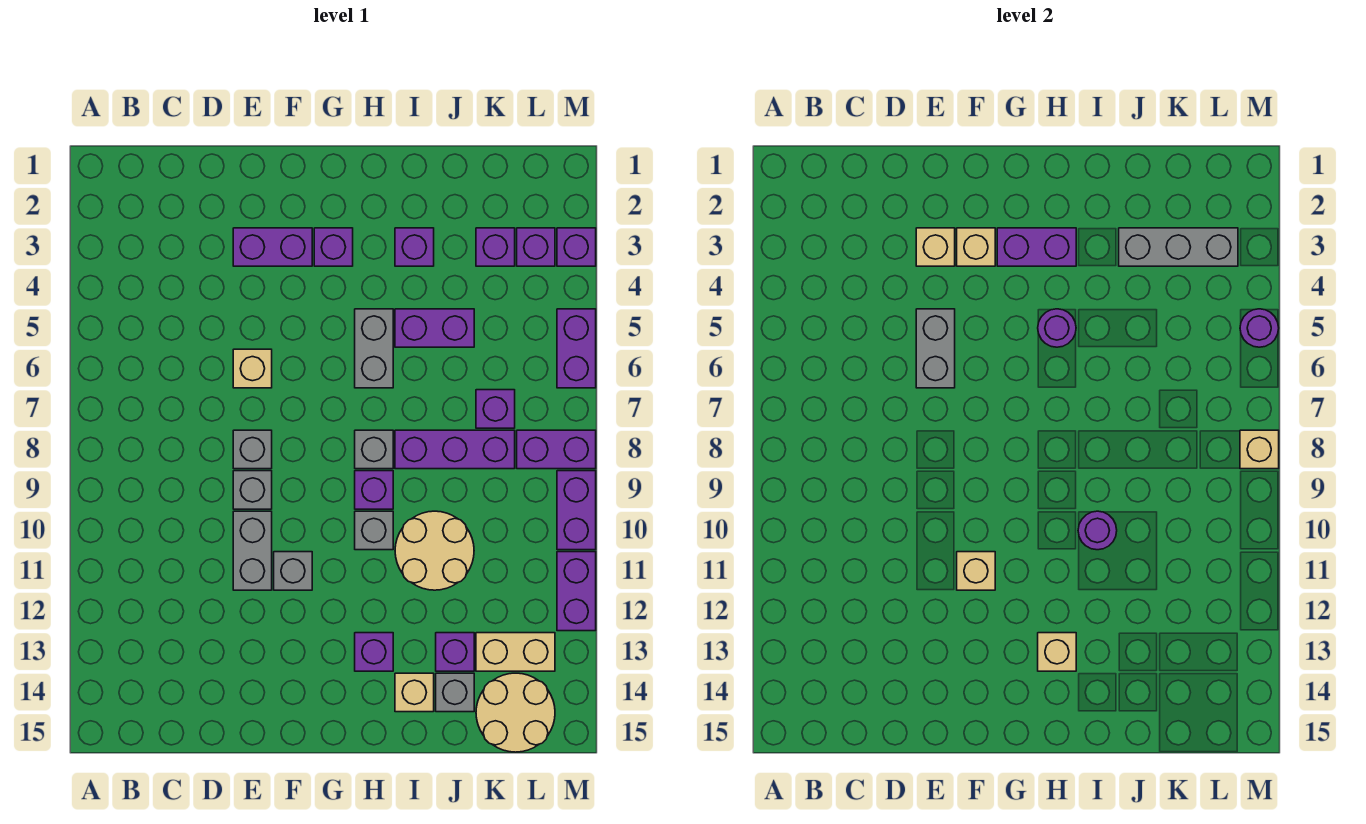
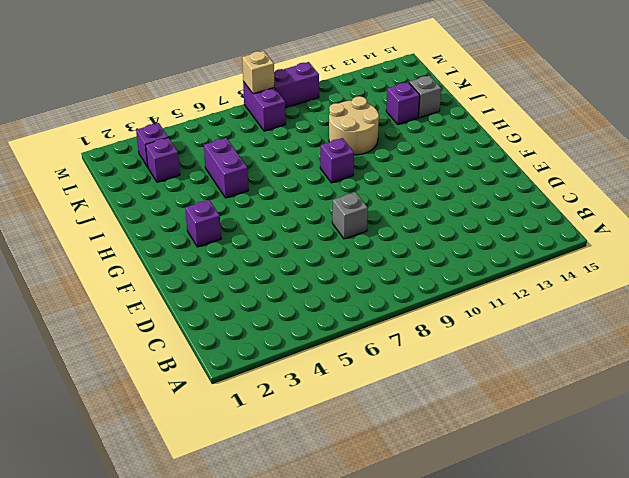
none -> purple brick E3:F3 level 1
none -> tan brick E6 level 1
none -> grey brick E9 level 1
none -> grey brick E10:E11 level 1

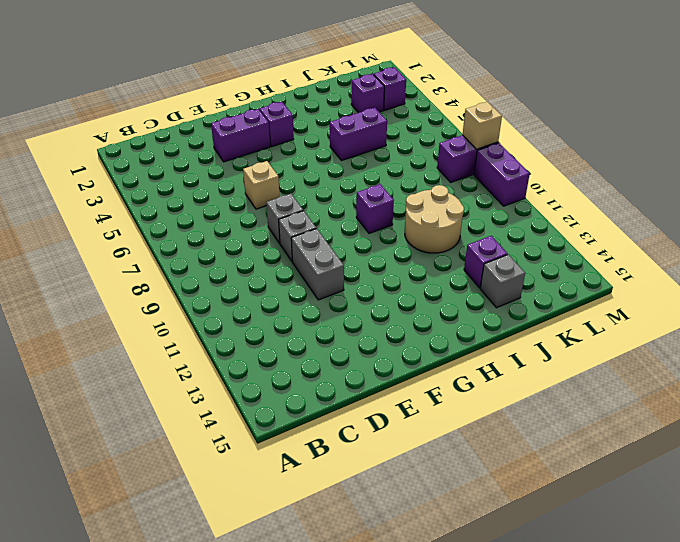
none -> grey brick F11 level 1
none -> grey brick H5:H6 level 1
none -> grey brick H8 level 1
none -> grey brick H10 level 1

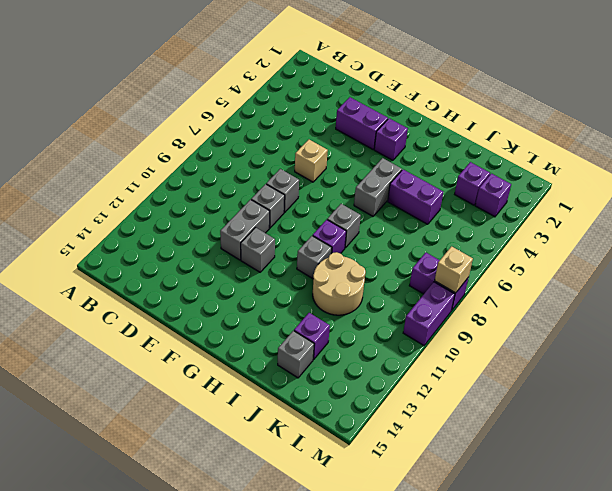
none -> purple brick H13 level 1
none -> purple brick I3 level 1
none -> purple brick I8:K8 level 1
none -> tan brick I14 level 1

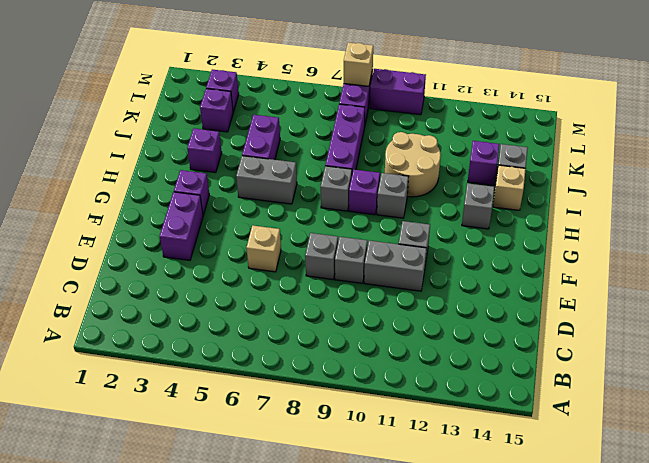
grey brick H13 level 1 -> purple brick H13 level 1
none -> purple brick K7 level 1
none -> tan brick K13:L13 level 1
none -> tan round brick K14:L15 level 1
none -> purple brick M3 level 1

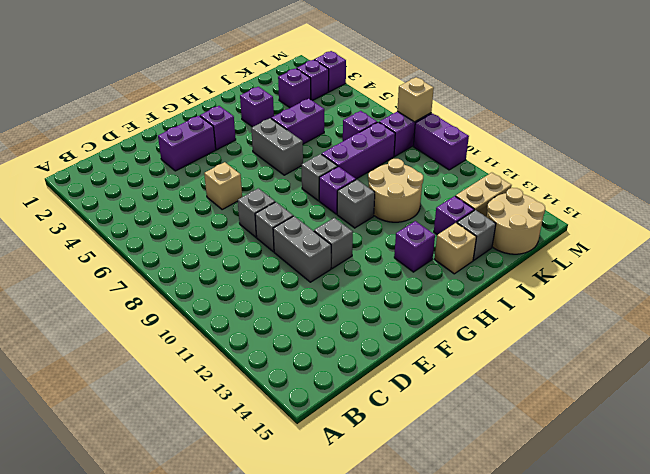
none -> purple brick M5:M6 level 1
none -> purple brick M11:M12 level 1
none -> tan brick E3 level 2
none -> grey brick E5:E6 level 2

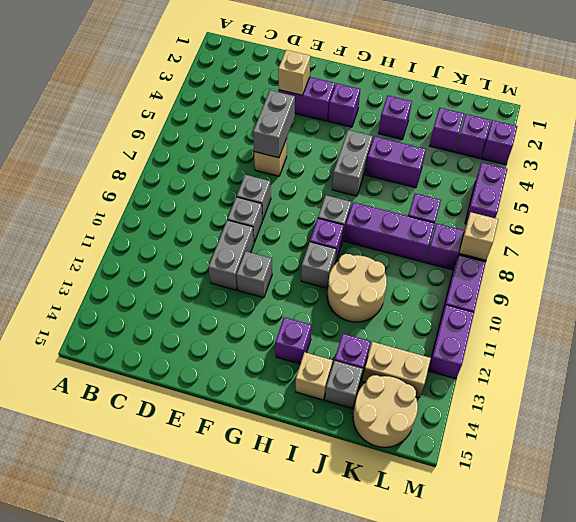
none -> tan brick F3 level 2
none -> tan brick F11 level 2
none -> purple brick G3:H3 level 2
none -> purple round brick H5 level 2

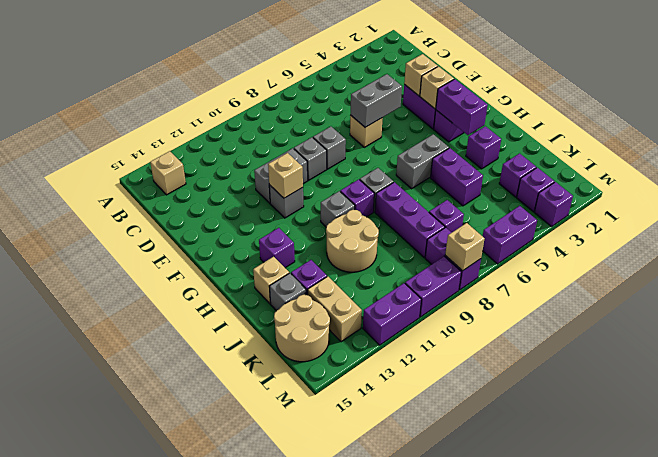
tan brick B14 level 1 -> tan brick H13 level 2
none -> purple round brick H5 level 2
none -> purple round brick I10 level 2
none -> grey brick J3:L3 level 2
none -> purple round brick M5 level 2

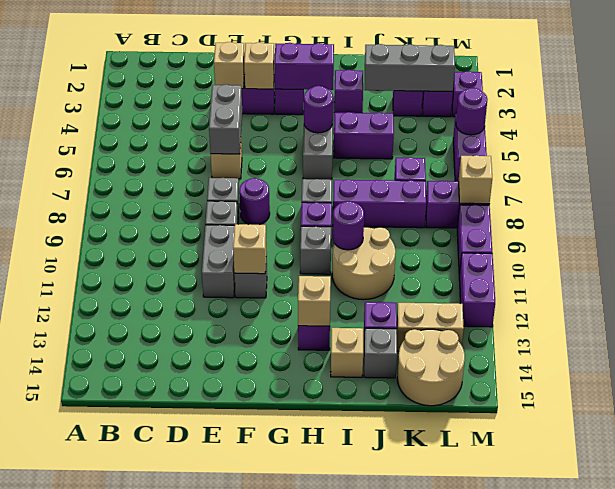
purple round brick F8 level 1 -> none

